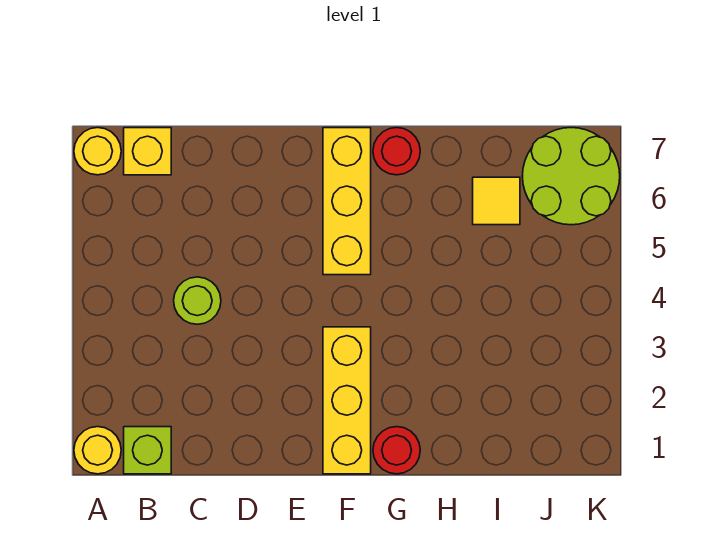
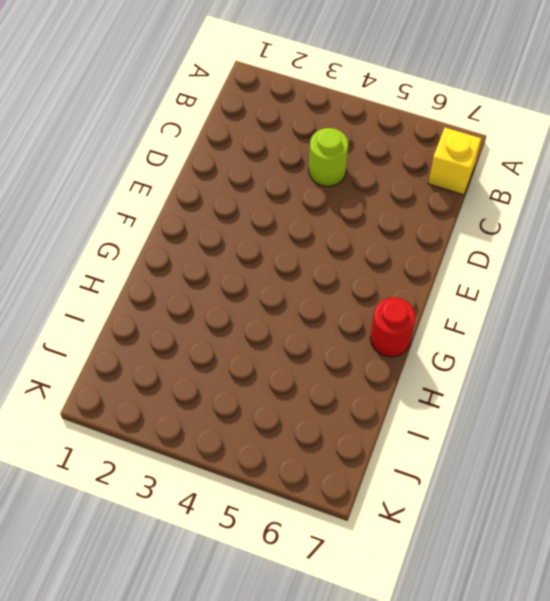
none -> yellow round brick A1 level 1
none -> yellow round brick A7 level 1

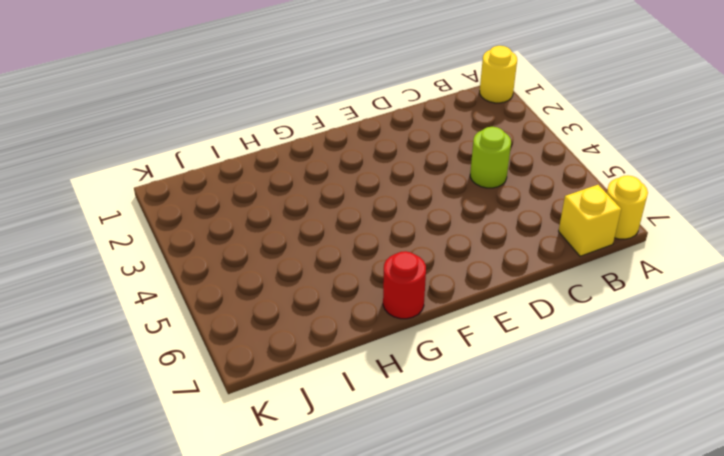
none -> lime brick B1 level 1
none -> yellow brick F1:F3 level 1

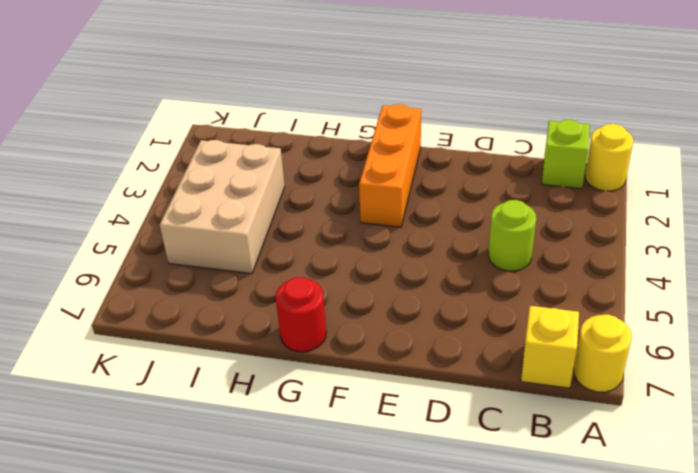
orange brick F1:F3 level 1 -> yellow brick F1:F3 level 1
tan brick I3:J5 level 1 -> none
none -> yellow brick F5:F7 level 1
none -> red round brick G1 level 1

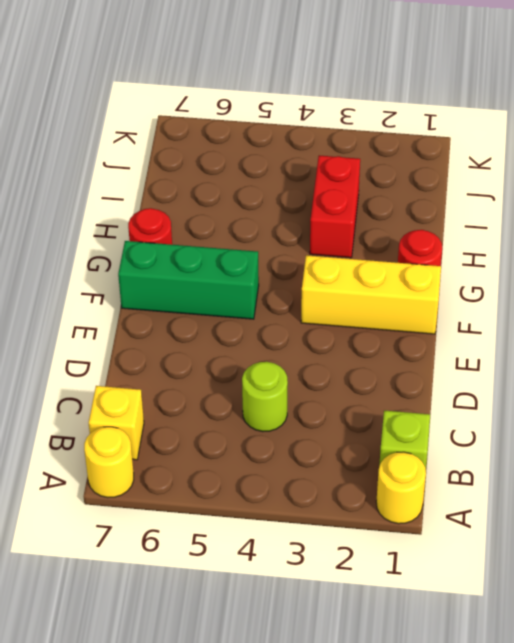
green brick F5:F7 level 1 -> yellow brick F5:F7 level 1
red brick H3:I3 level 1 -> none
none -> yellow tile I6 level 1
none -> lime round brick J6:K7 level 1

